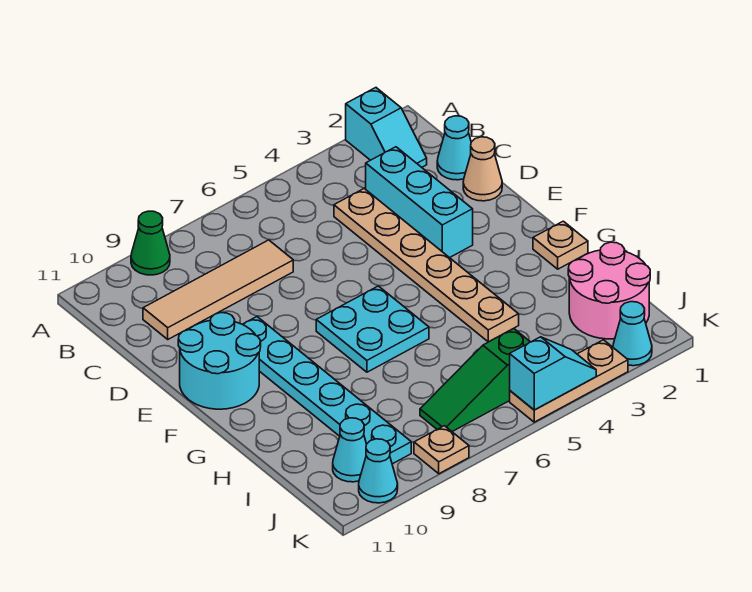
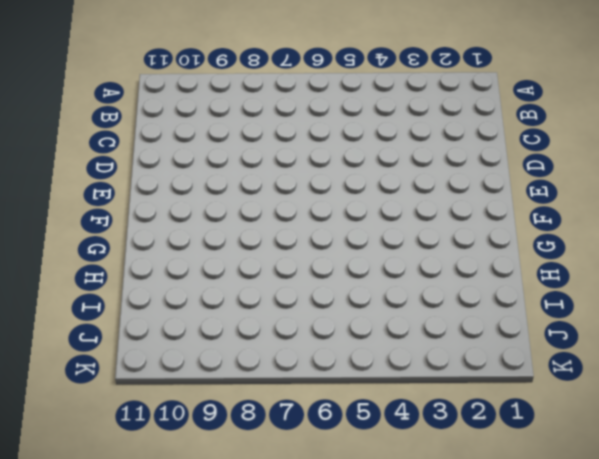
none -> cyan slope A2:B2 level 1 top A
none -> green cone A9 level 1
none -> cyan cone C1 level 1

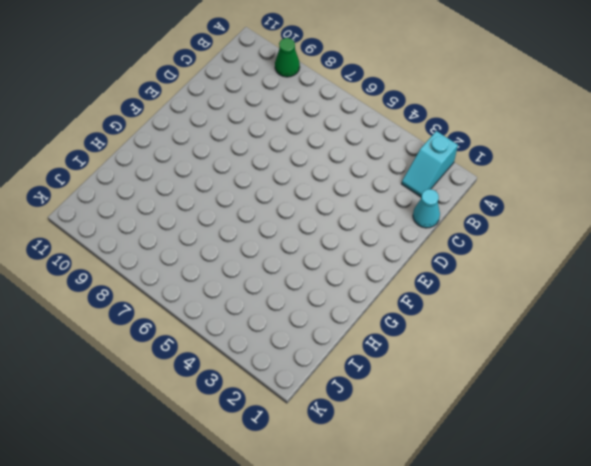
none -> cyan brick C3:E3 level 1
none -> tan plate C4:H4 level 1
none -> tan tile C7:C10 level 1

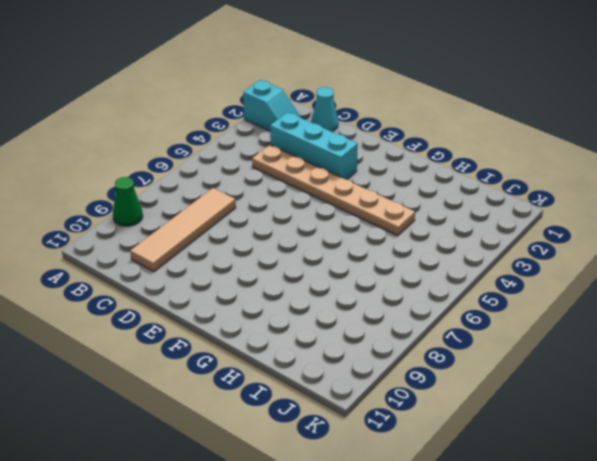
none -> tan cone D1 level 1
none -> cyan plate E9:J9 level 1
none -> cyan round brick E10:F11 level 1

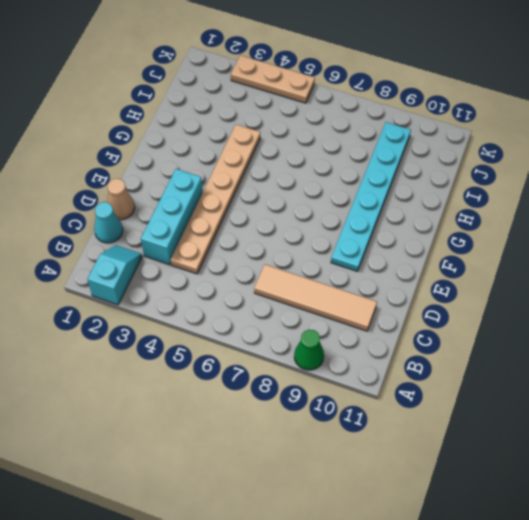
none -> cyan round brick E10:F11 level 1
none -> cyan plate F6:G7 level 1
none -> tan plate G1 level 1

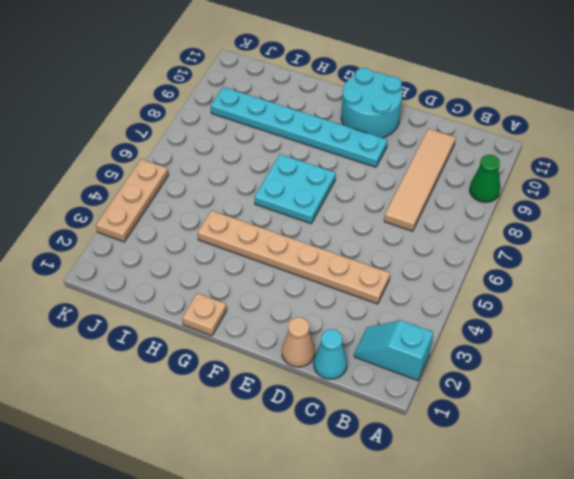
none -> cyan brick C3:E3 level 1
none -> pink round brick I1:J2 level 1
none -> green slope J5:J7 level 1 top 5

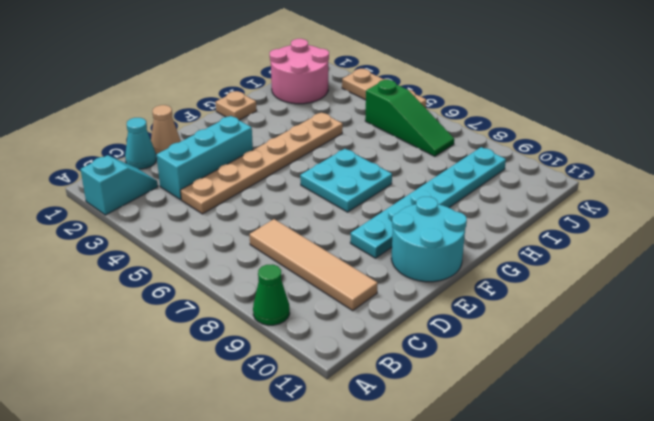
none -> cyan cone J10 level 1
none -> cyan cone K2 level 1
none -> tan plate K8 level 1

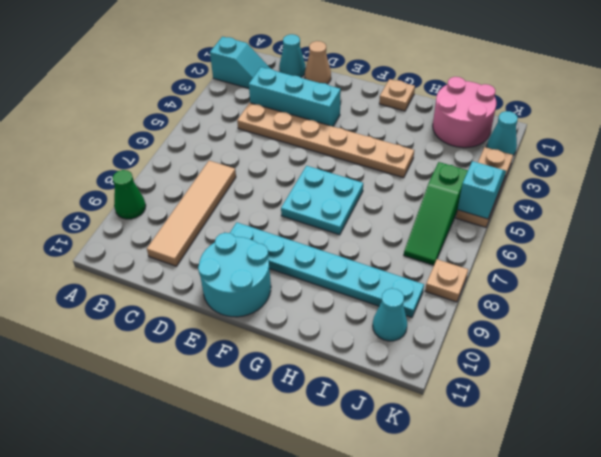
none -> cyan cone K10 level 1

